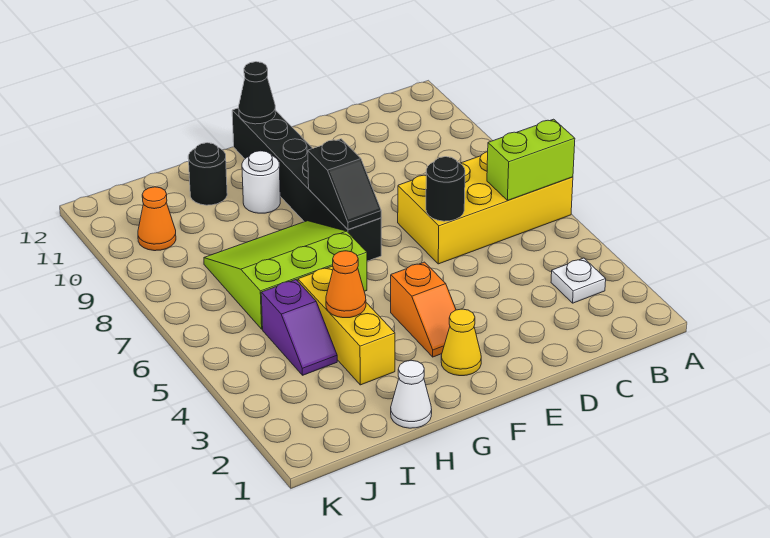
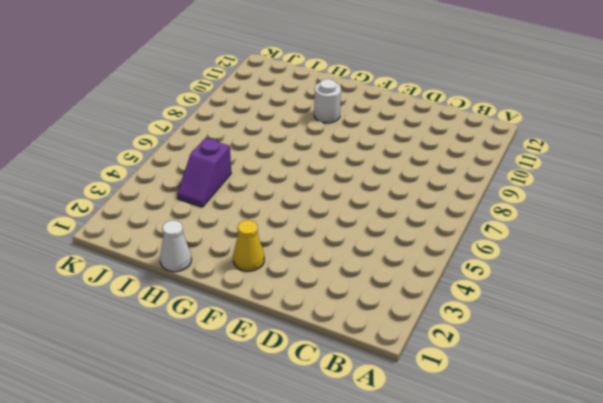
none -> yellow brick A6:D7 level 1
none -> white plate B3 level 1
none -> orange slope F3:F4 level 1 top 4

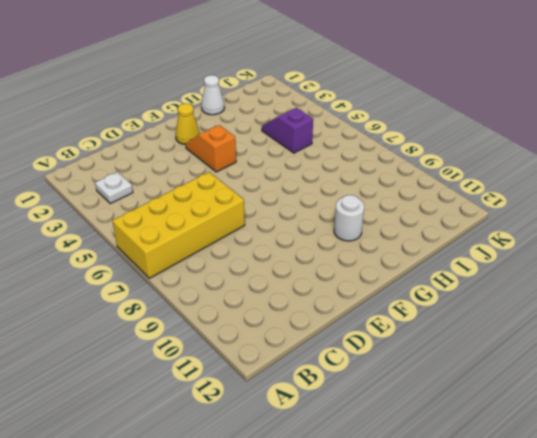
none -> black brick F7:F12 level 1
none -> lime slope G6:I8 level 1 top 6
none -> yellow brick H3:H5 level 1

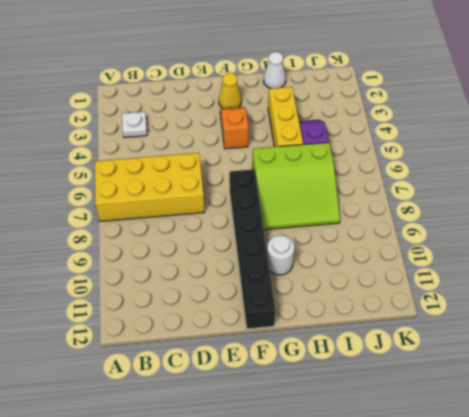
none -> black round brick H11 level 1
none -> orange cone J10 level 1
none -> lime brick A6:B6 level 2

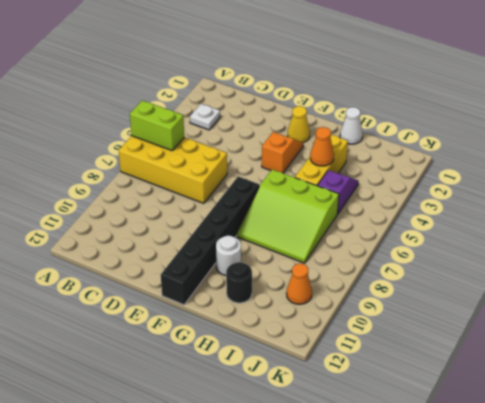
none -> black round brick D6 level 2
none -> black slope F7:F8 level 2 top 8
none -> black cone F12 level 2

